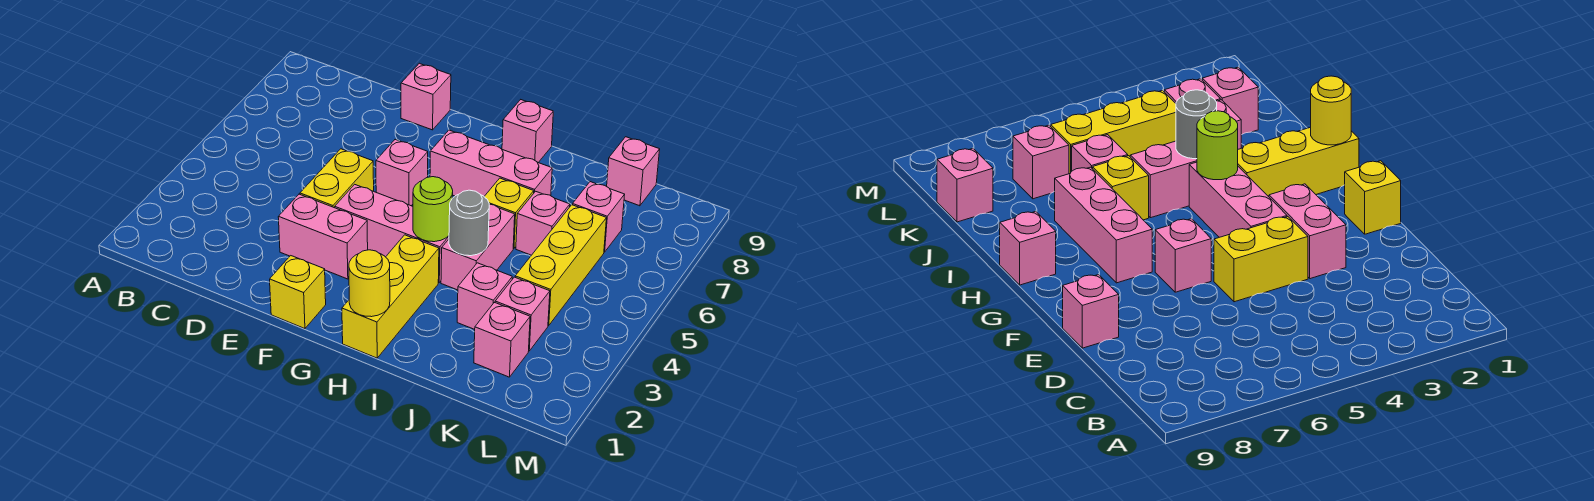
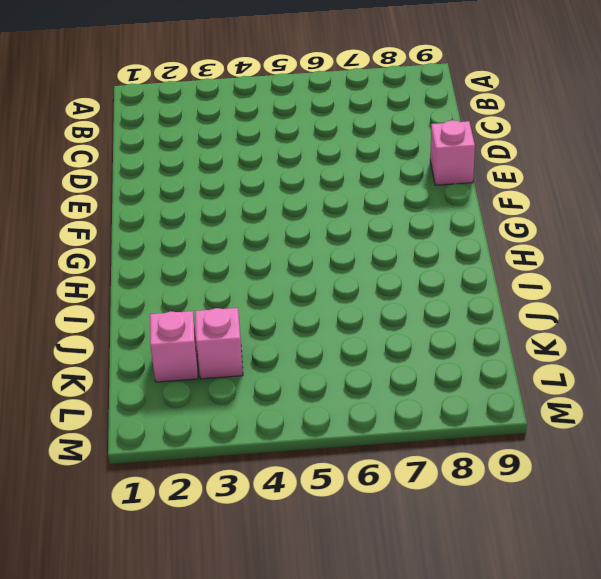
none -> pink brick E3:F3 level 1
none -> yellow brick E4:E5 level 1
none -> yellow brick F1 level 1

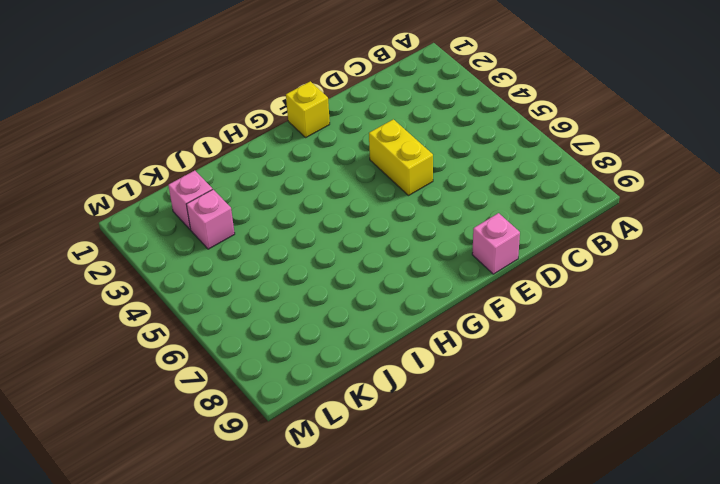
none -> pink brick E3:F3 level 1
none -> pink brick F4:H4 level 1
none -> pink brick F6 level 1

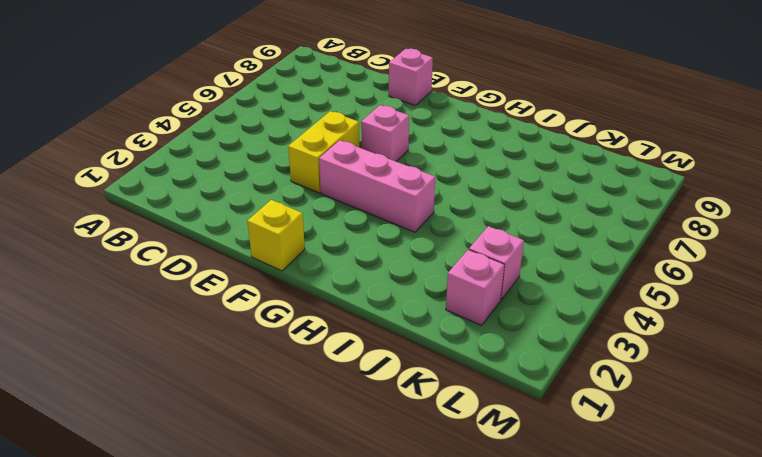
none -> pink brick E3:F3 level 1
none -> pink brick G7:I7 level 1
none -> yellow brick H1:H3 level 1

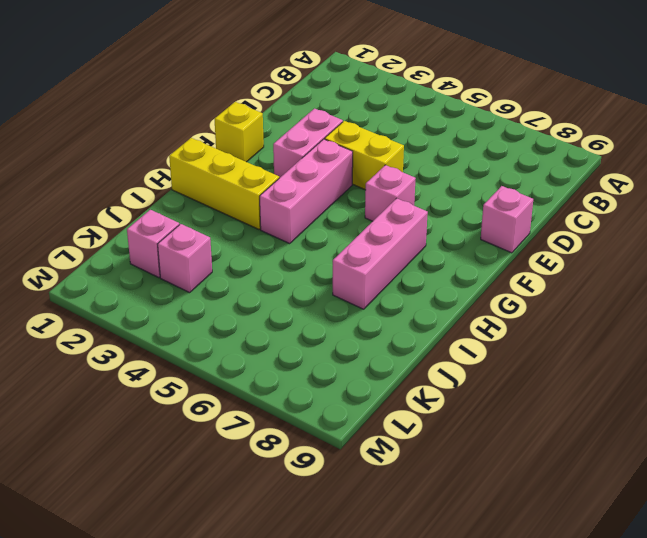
none -> pink brick H9 level 1
none -> pink brick I4:I5 level 1
none -> yellow brick I6 level 1

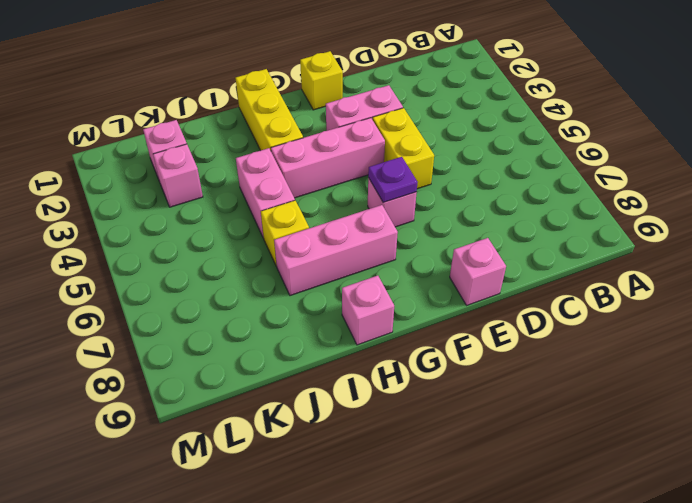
purple plate F6 level 2 -> none
none -> pink brick J3 level 1
none -> pink brick J6 level 1
none -> yellow brick K4:K6 level 1

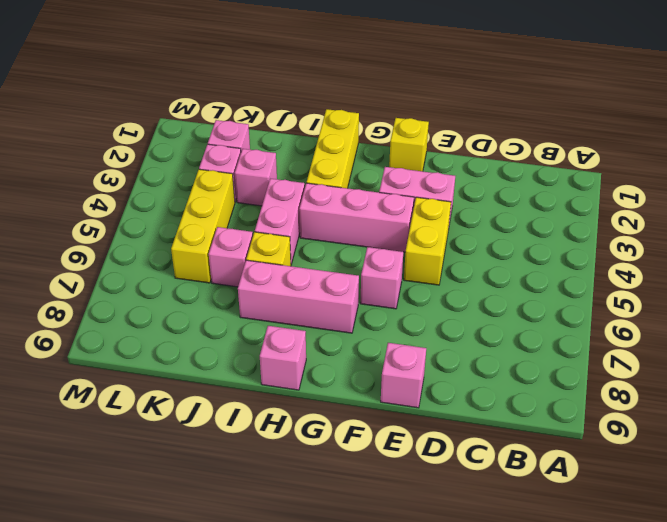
none -> pink brick K7 level 1
none -> pink brick K9 level 1
none -> yellow round brick H1 level 2

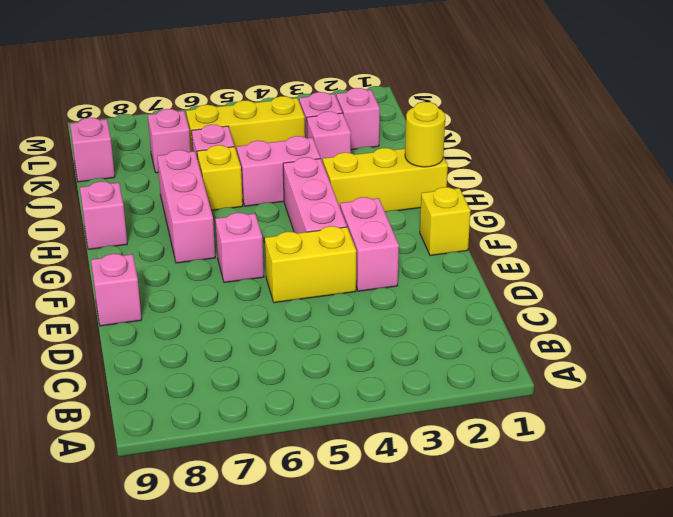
none -> lime round brick H4 level 2
none -> grey round brick I4 level 2

